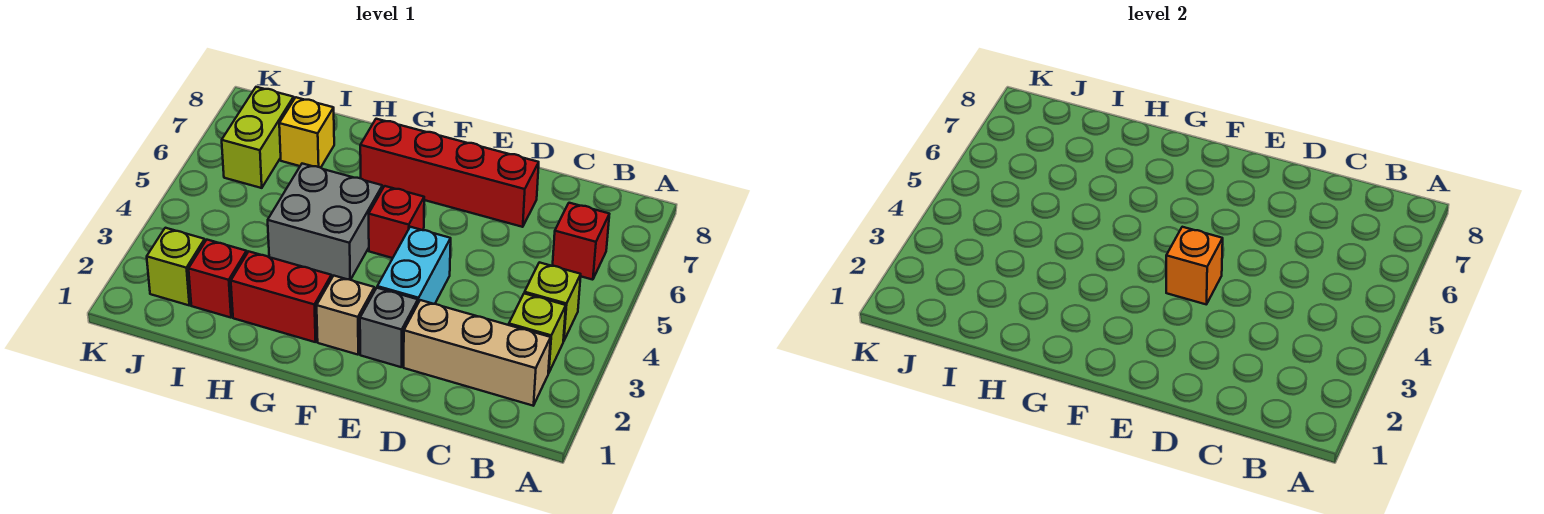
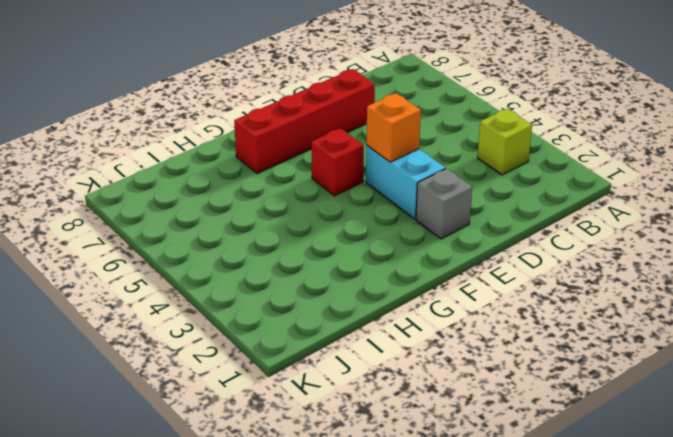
none -> tan brick B2:D2 level 1
none -> lime brick B4 level 1
none -> red brick B6 level 1

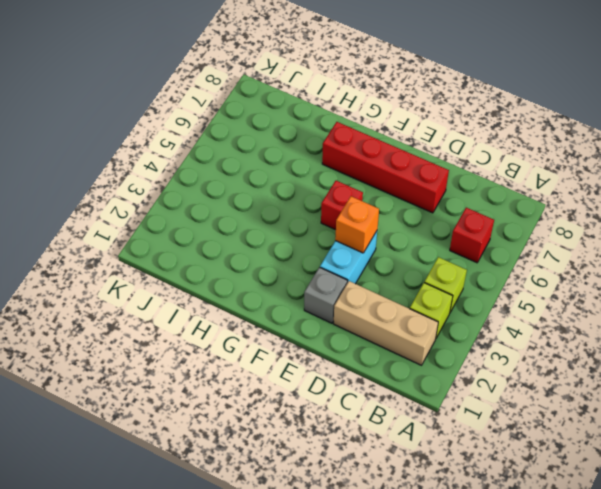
none -> tan brick F2 level 1
none -> red brick G2:H2 level 1
none -> grey brick G4:H5 level 1

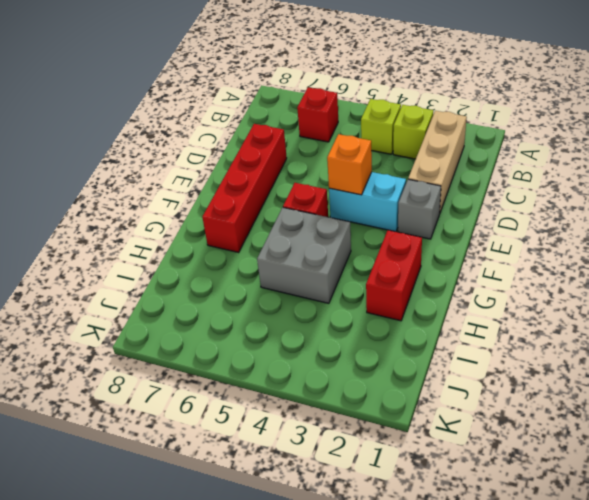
none -> tan brick F2 level 1
none -> red brick I2 level 1
none -> yellow brick I7 level 1

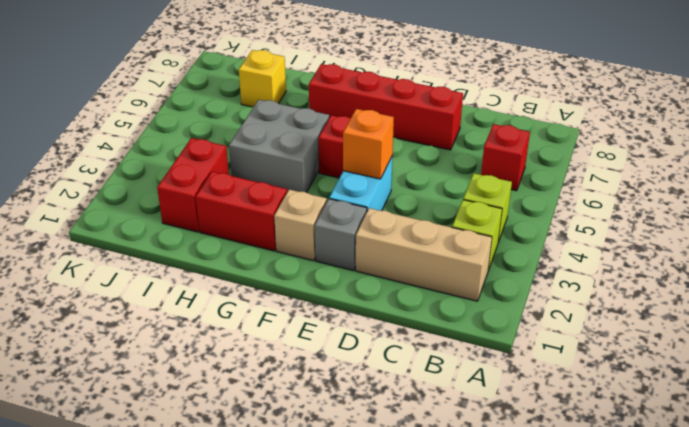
red brick I2:I3 level 1 -> red brick I2 level 1
none -> lime brick J2 level 1
none -> lime brick J6:J7 level 1

